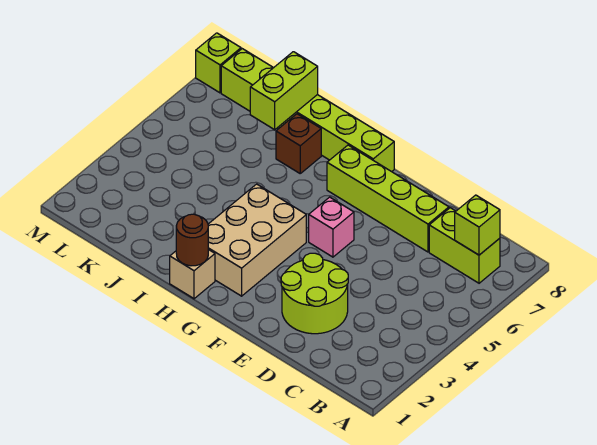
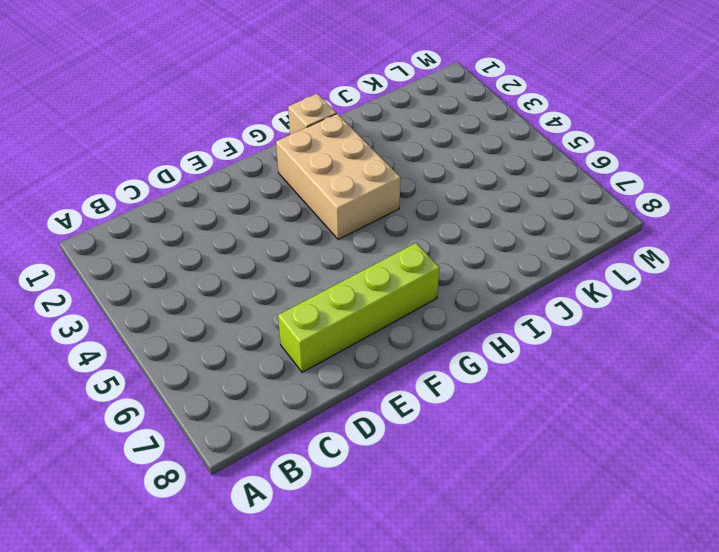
none -> lime brick B7:C7 level 1
none -> lime round brick D2:E3 level 1
none -> pink brick F5 level 1

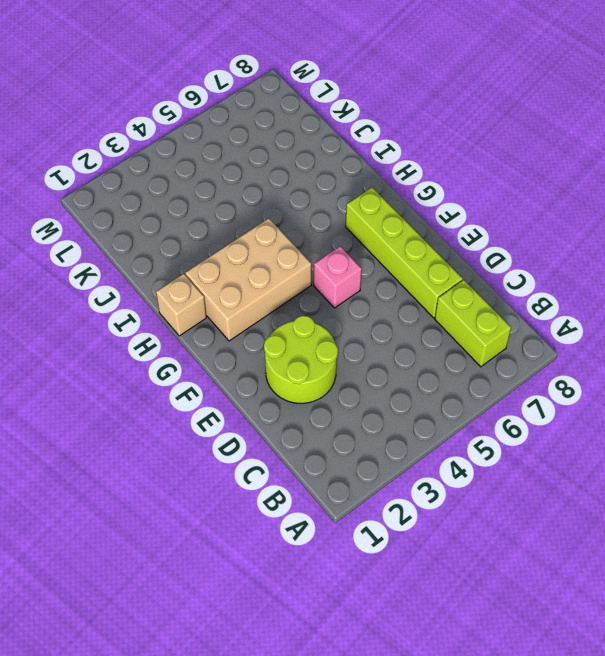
none -> lime brick G8:L8 level 1
none -> brown brick I7 level 1
none -> lime brick M8 level 1

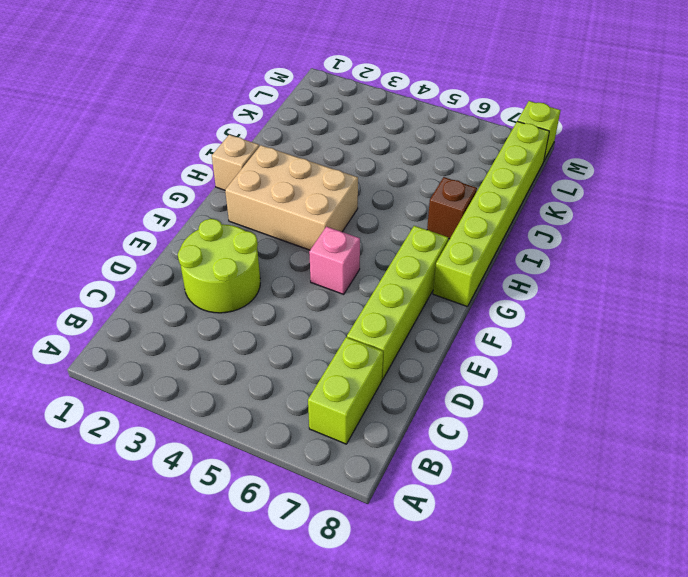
none -> lime brick B7 level 2
none -> brown round brick H1 level 2
none -> lime brick J7:J8 level 2

